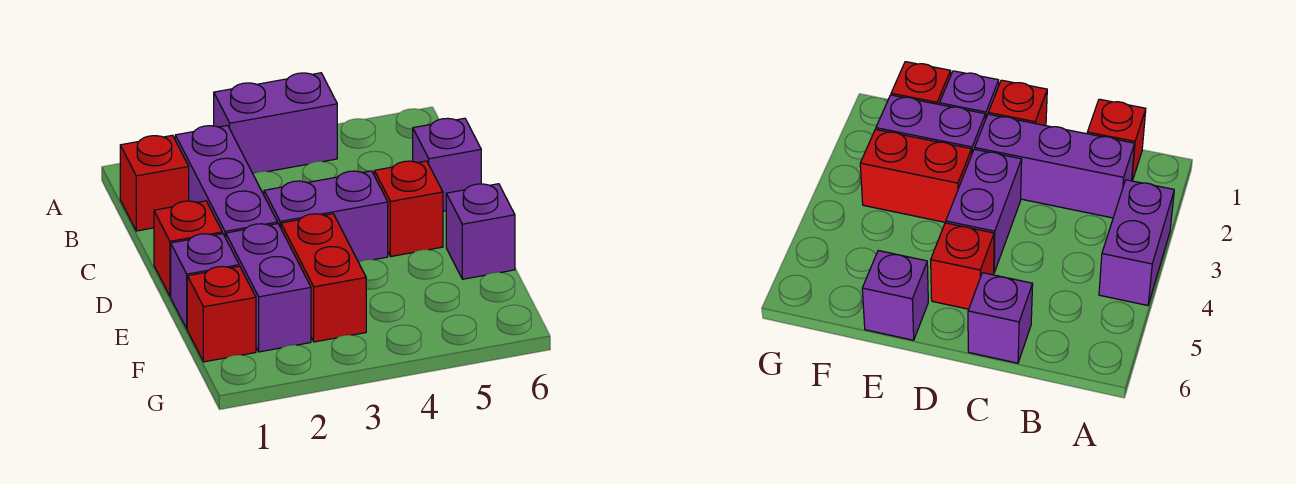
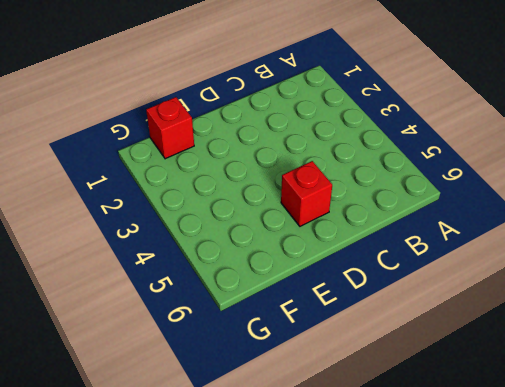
none -> purple brick A3:A4 level 1
none -> red brick B1 level 1
none -> purple brick B2:D2 level 1

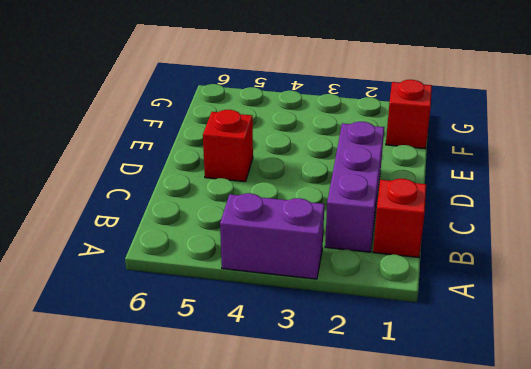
none -> purple brick C6 level 1
none -> red brick D1 level 1
none -> purple brick D3:D4 level 1

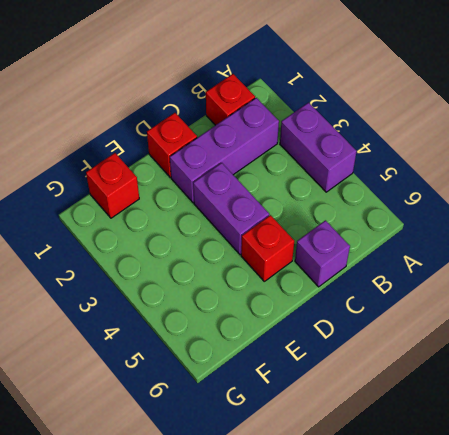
none -> purple brick E1 level 1
none -> purple brick E2:F2 level 1
none -> red brick E3:F3 level 1

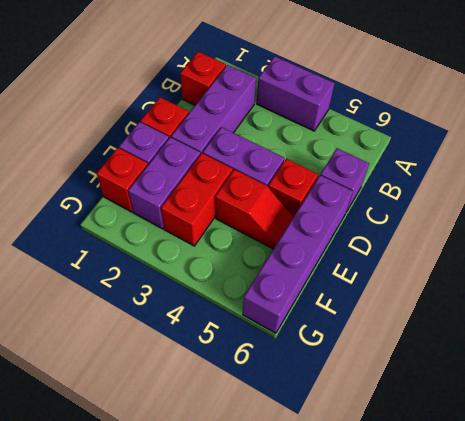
purple brick D6:G6 level 1 -> purple brick E6 level 1
red slope E4:E5 level 1 top 4 -> none

